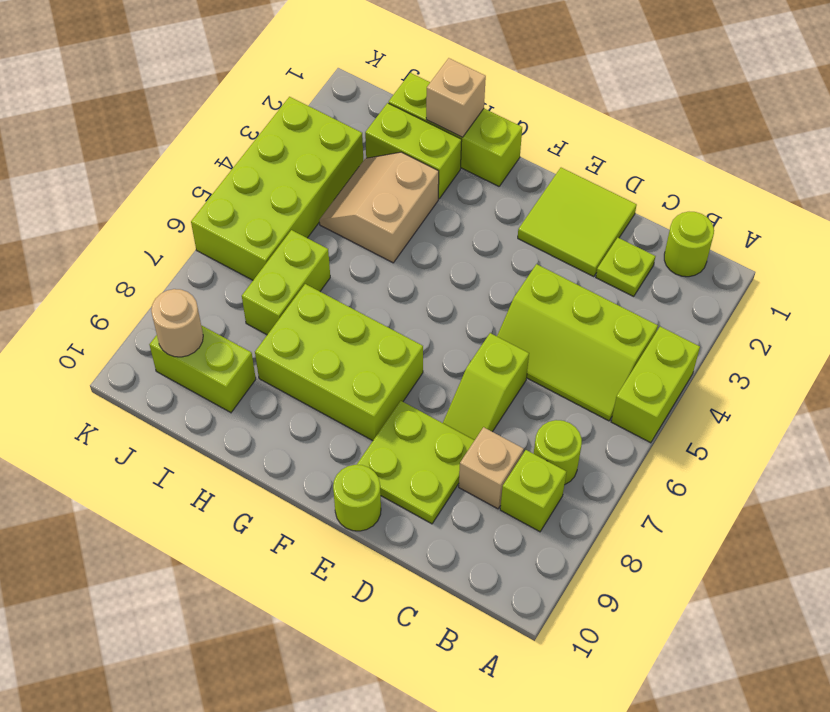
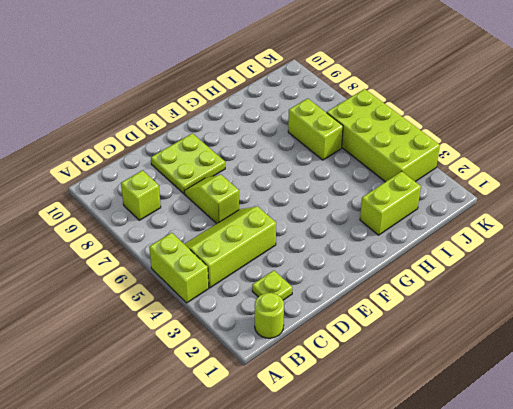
none -> lime round brick B7 level 1
none -> tan brick C8 level 1
none -> lime tile D1:E2 level 1

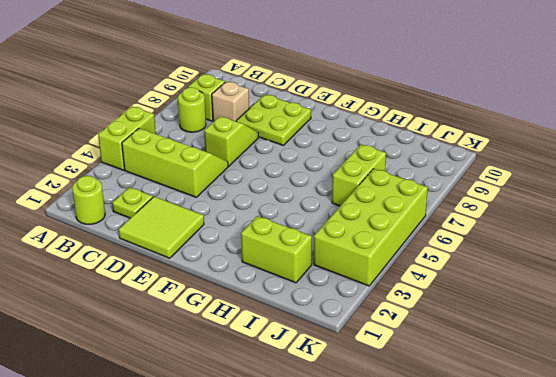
none -> lime round brick E10 level 1
none -> lime brick F7:H8 level 1
none -> lime brick G1:I1 level 1

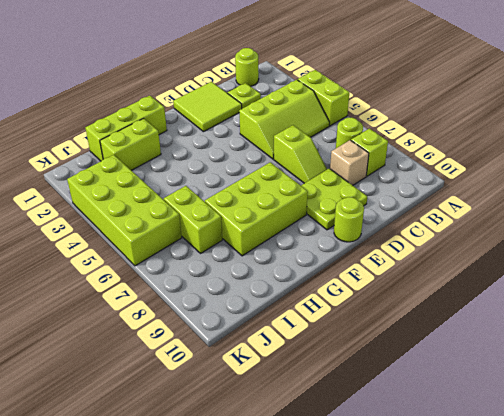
none -> tan slope H3:I4 level 1 top H
none -> lime brick I9:J9 level 1
none -> tan brick H1 level 2

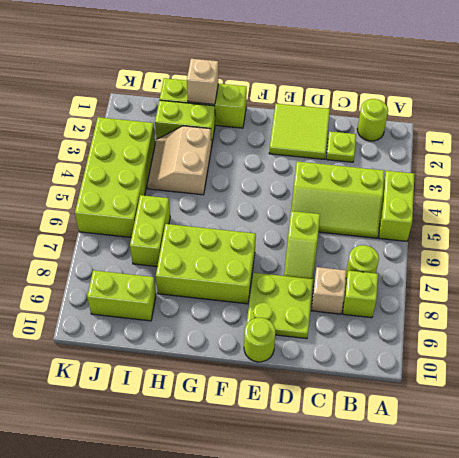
none -> tan round brick J9 level 2

